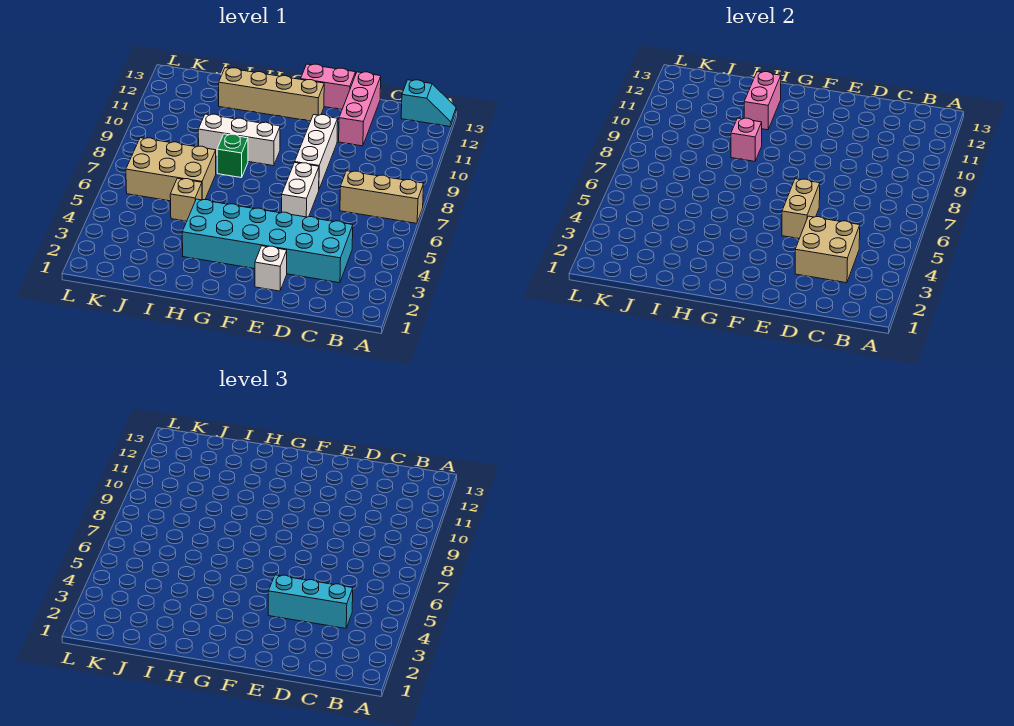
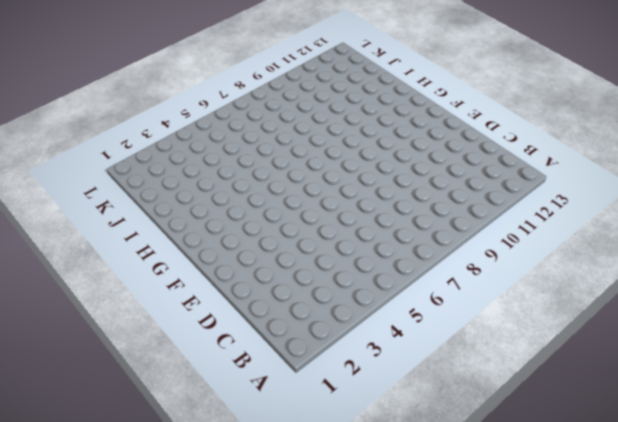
none -> tan brick A7:C7 level 1
none -> cyan slope A13:B13 level 1 top B
none -> cyan brick C3:H4 level 1

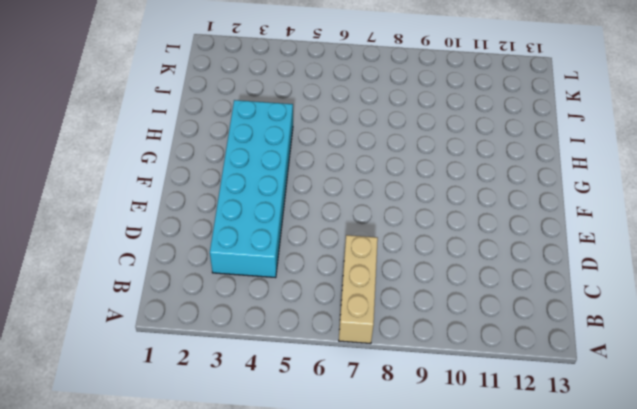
none -> cyan slope A13:B13 level 1 top B
none -> pink brick D11:D13 level 1
none -> white brick E2 level 1

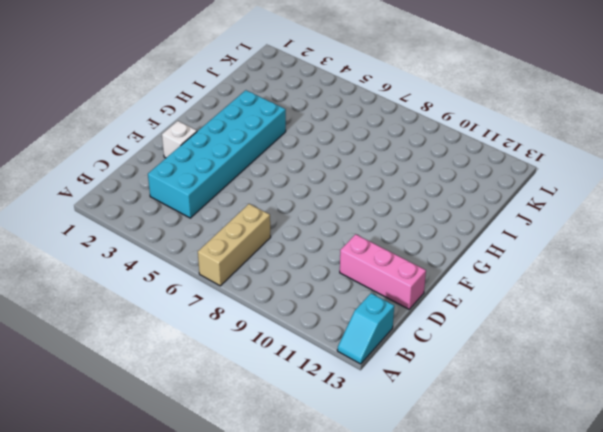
none -> white brick E6:E7 level 1
none -> white brick E8:E10 level 1
none -> pink brick E13:F13 level 1

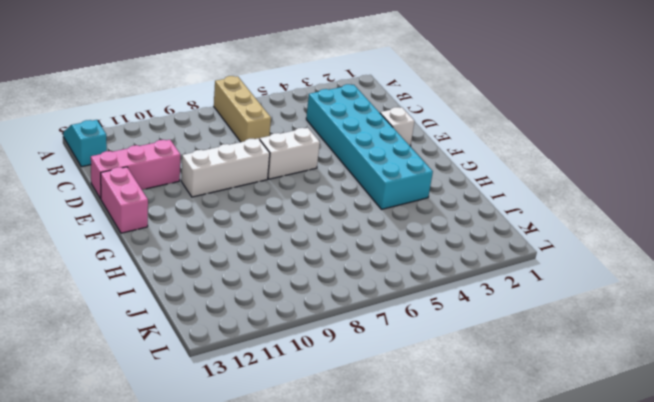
none -> tan brick F12:I12 level 1
none -> white brick G9:I9 level 1
none -> green brick H8 level 1

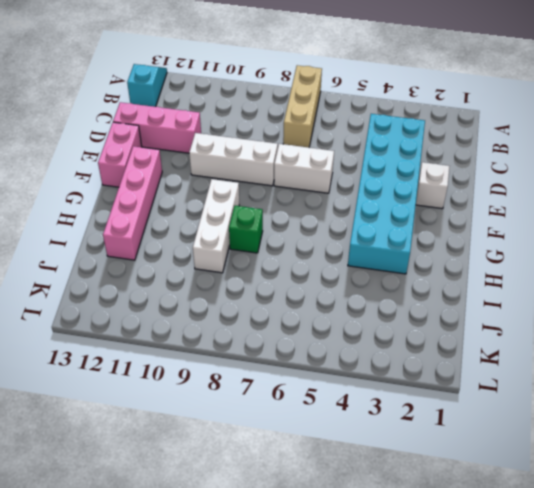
pink brick F12:I12 level 1 -> tan brick F12:I12 level 1
none -> tan brick I5 level 1
none -> tan brick I6:K7 level 1
none -> tan brick C3:D4 level 2

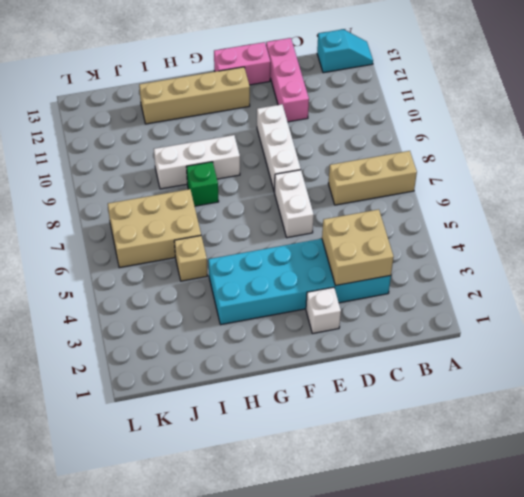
none -> tan brick E5:E6 level 2
none -> pink brick H9 level 2
none -> pink brick H11:H12 level 2

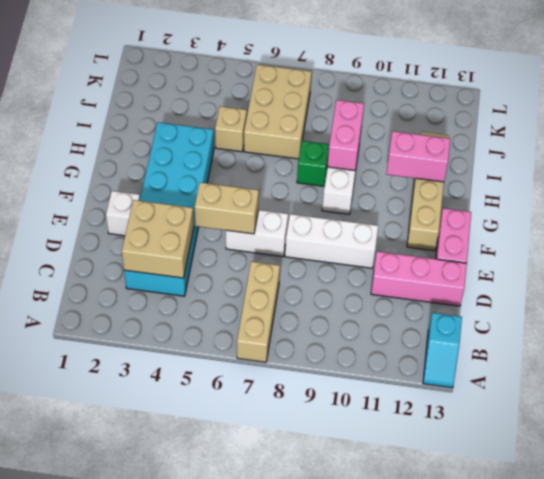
pink brick H9:I9 level 2 -> pink brick H9 level 2
none -> cyan brick C4:E4 level 3

